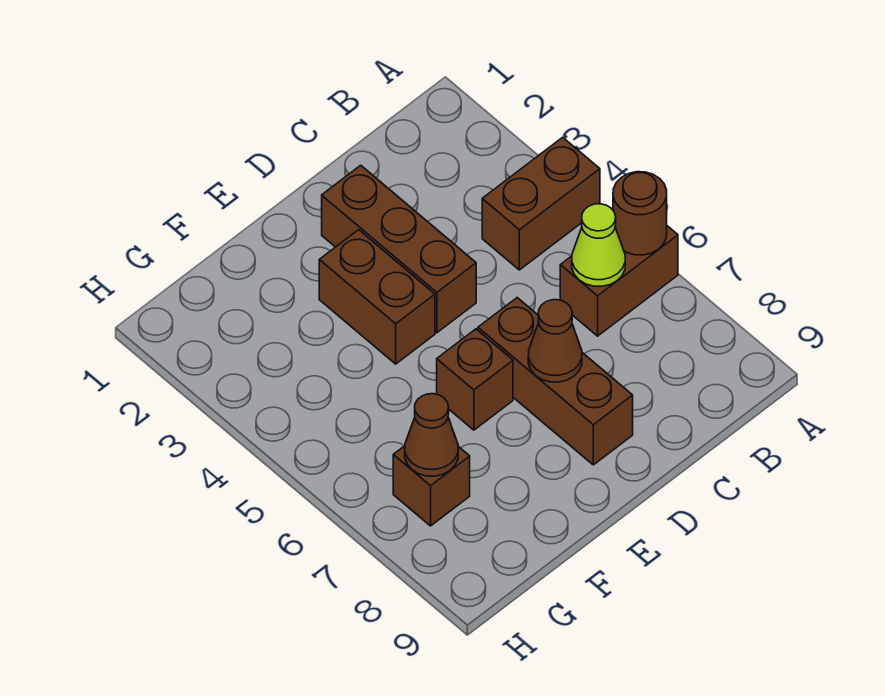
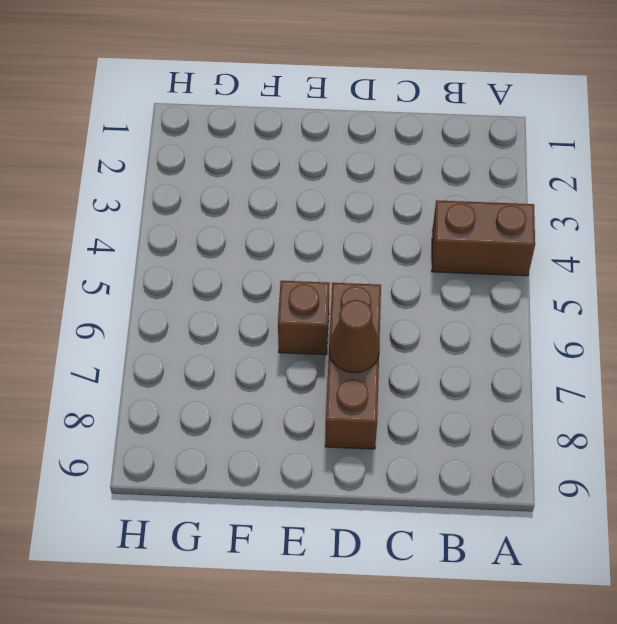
none -> brown brick A6:B6 level 1
none -> brown brick D2:D4 level 1

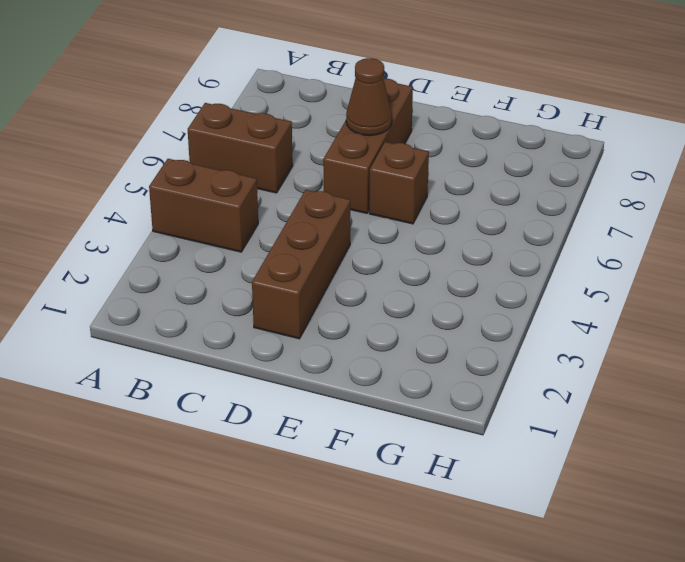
none -> brown brick E3:E4 level 1
none -> brown brick G7 level 1

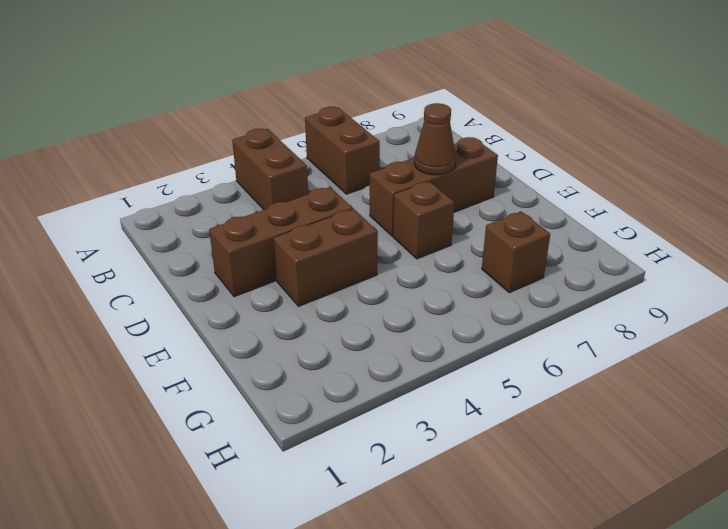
none -> brown round brick A6 level 2
none -> lime cone B6 level 2

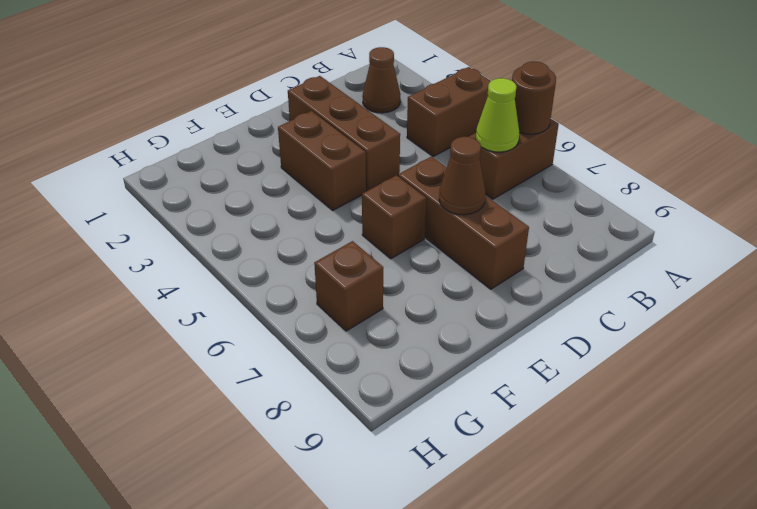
brown cone B2 level 1 -> brown cone G7 level 2

